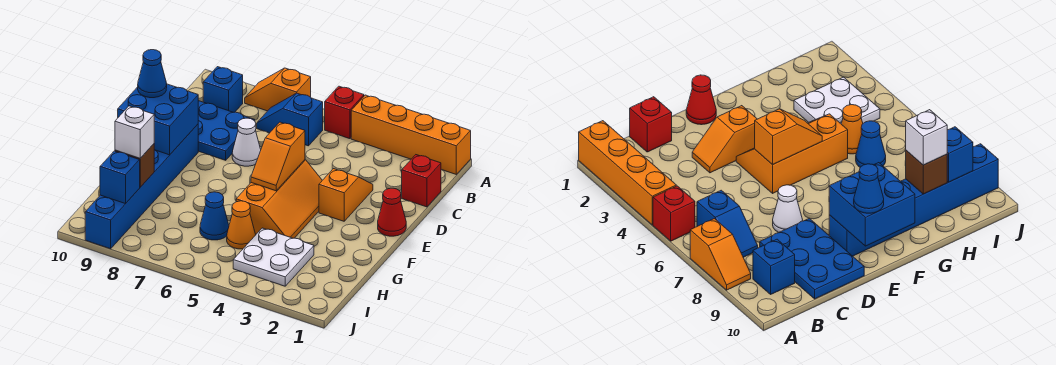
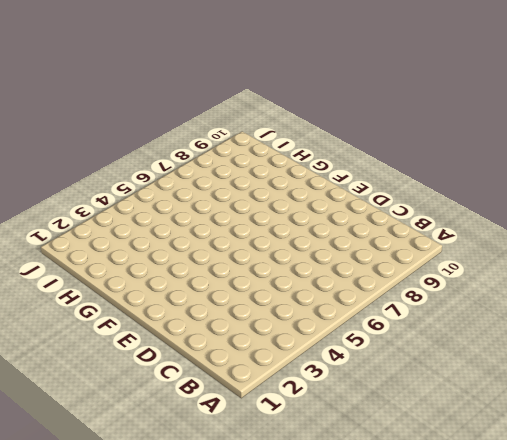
none -> orange brick A1:A4 level 1
none -> red brick A5 level 1
none -> orange slope A7:A8 level 1 top 7

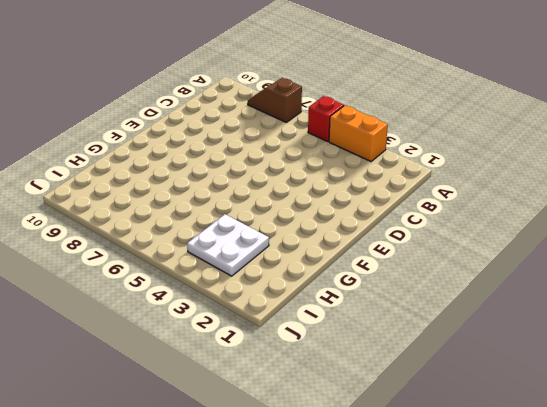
orange brick A3:A4 level 1 -> orange brick A1:A4 level 1
brown slope A7:A8 level 1 top 7 -> orange slope A7:A8 level 1 top 7
none -> blue slope B6:B7 level 1 top 6
none -> blue brick B9 level 1
none -> red brick C1 level 1

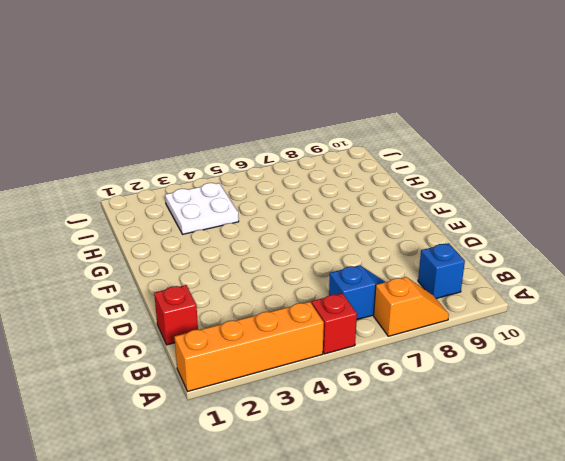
none -> blue plate C8:D10 level 1
none -> orange slope D3:E3 level 1 top E
none -> white cone D7 level 1

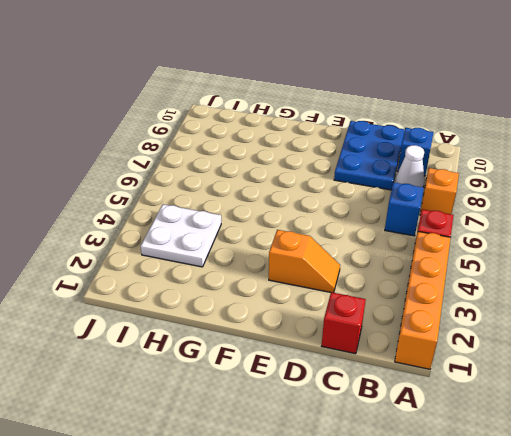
white cone B8 level 1 -> white cone D7 level 1
none -> red cone E1 level 1
none -> orange slope E4:G5 level 1 top 5
none -> blue brick E9:J9 level 1

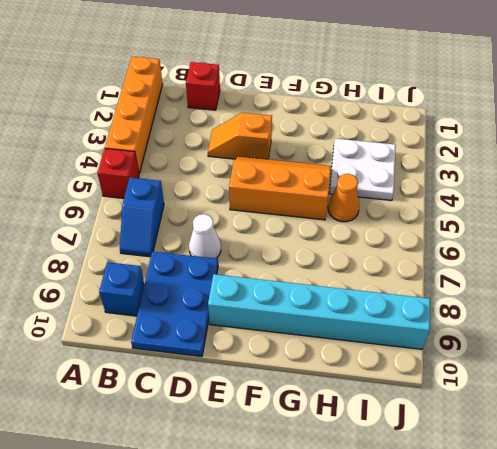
cyan brick E9:J9 level 1 -> blue brick E9:J9 level 1
none -> orange slope A7:A8 level 1 top 7
none -> red cone E1 level 1
none -> blue cone H6 level 1

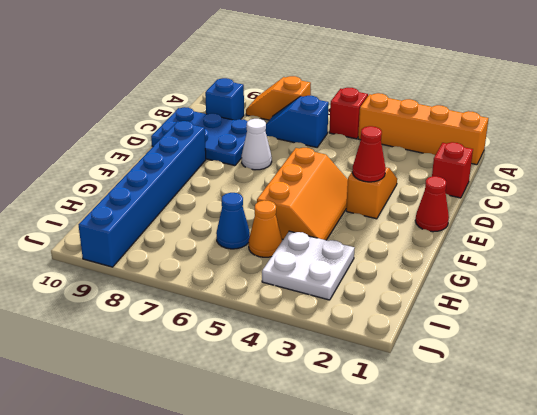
red cone E3 level 2 -> none
none -> orange slope E5:F5 level 2 top E
none -> blue brick E9:F10 level 2
none -> brown brick H9 level 2

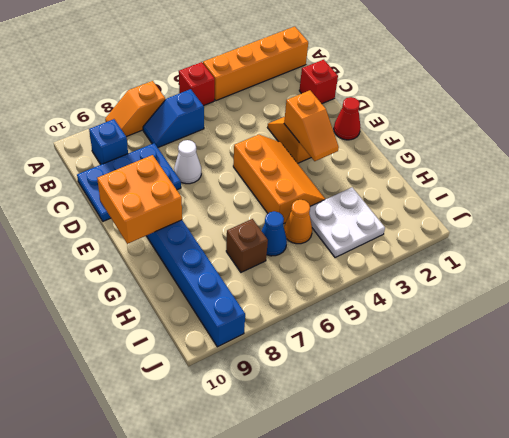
orange slope E3:F3 level 2 top E -> orange slope E5:F5 level 2 top E
orange brick E9:F10 level 2 -> blue brick E9:F10 level 2
brown brick H7 level 1 -> brown brick H9 level 2
none -> blue brick I9 level 2
none -> blue cone E10 level 3
none -> white brick H9 level 3

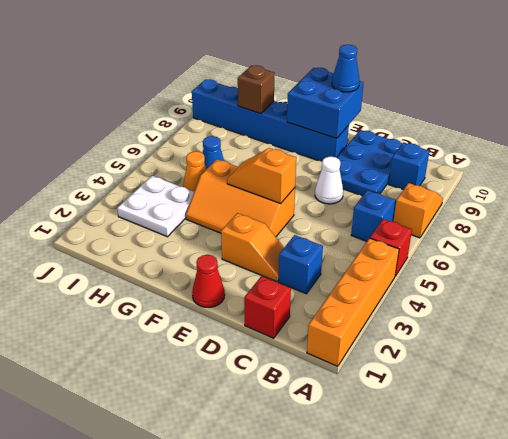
blue brick C3 level 1 -> blue brick I9 level 2
none -> white brick H9 level 3

